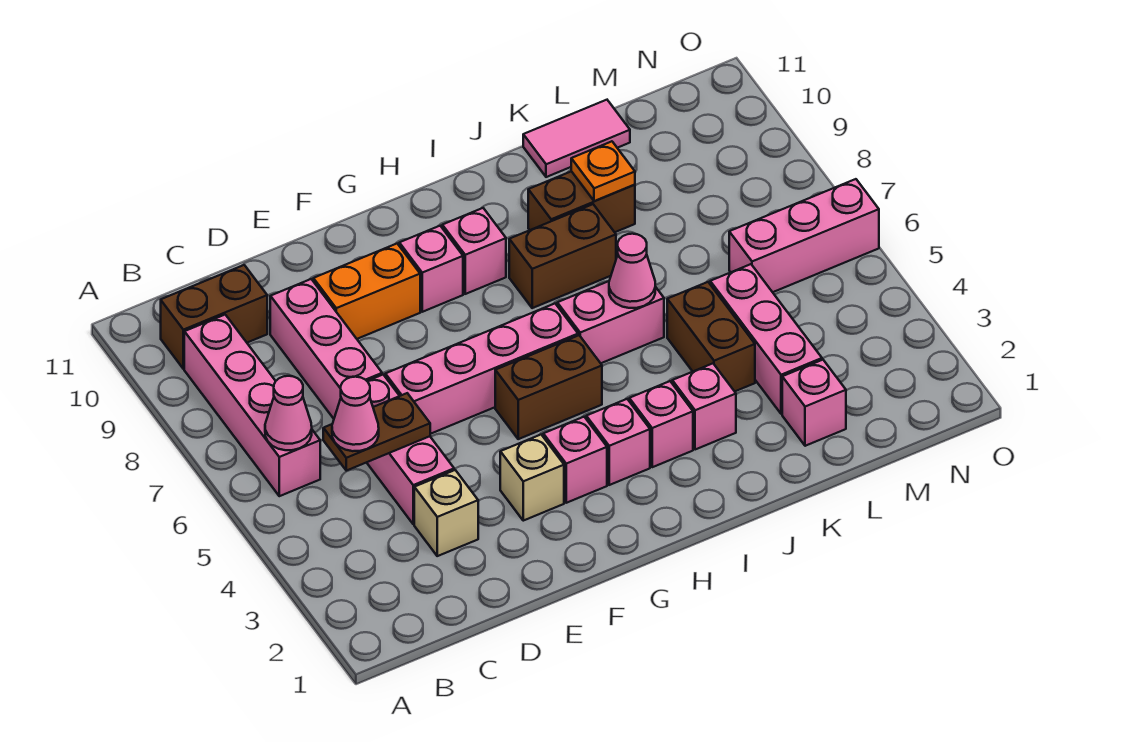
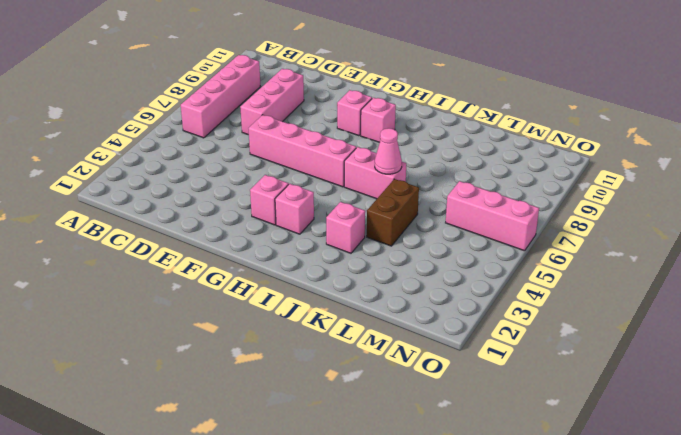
none -> brown brick B10:C10 level 1
none -> tan brick D3 level 1
none -> pink brick D4:D6 level 1

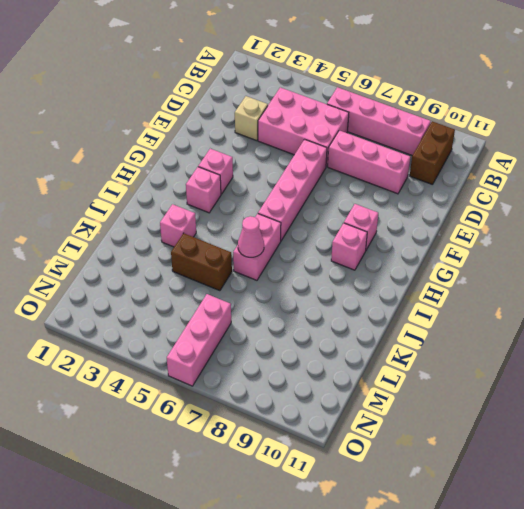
pink brick C4:D6 level 1 -> pink brick D4:D6 level 1
none -> orange brick E9:F9 level 1
none -> tan brick F3 level 1
none -> brown brick G5:H5 level 1

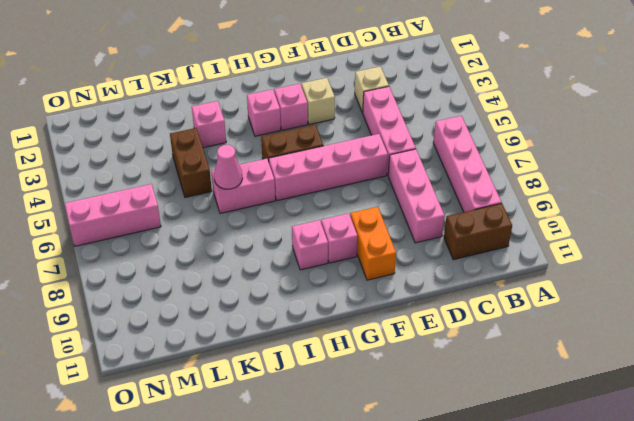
orange brick F9:F10 level 1 -> orange brick E9:F9 level 1
none -> pink brick I3 level 1
none -> brown brick I8:J8 level 1
none -> brown brick J9:K9 level 1

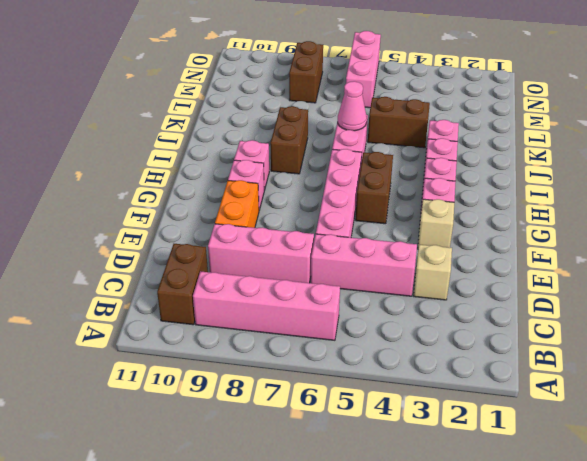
brown brick M8:N8 level 1 -> brown brick J9:K9 level 1
none -> pink tile K11:L11 level 1
none -> pink brick L2 level 1
none -> pink brick L3:L5 level 1

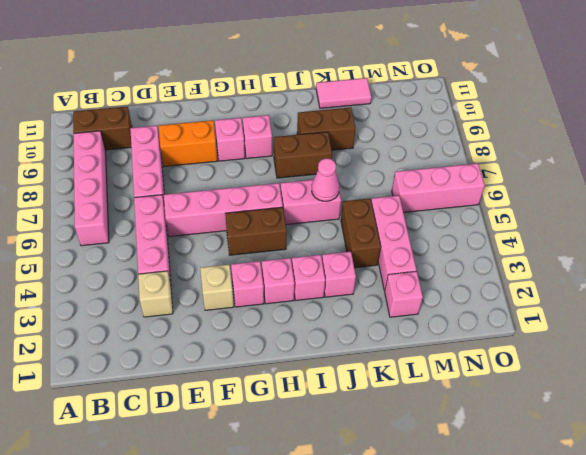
none -> pink cone B6 level 2
none -> brown plate C5:D5 level 2
none -> orange plate K9 level 2

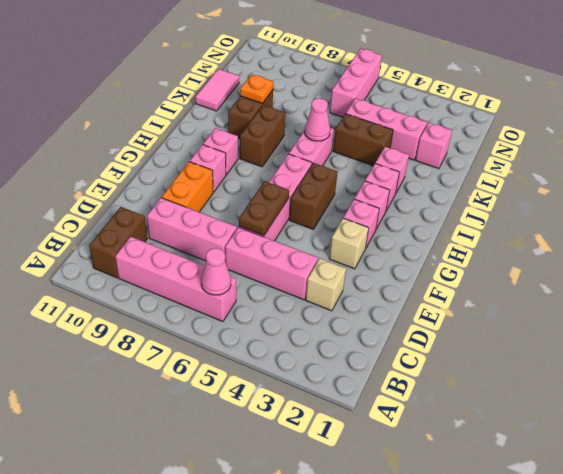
brown plate E6:F6 level 2 -> brown plate C5:D5 level 2
none -> pink cone C5 level 3

